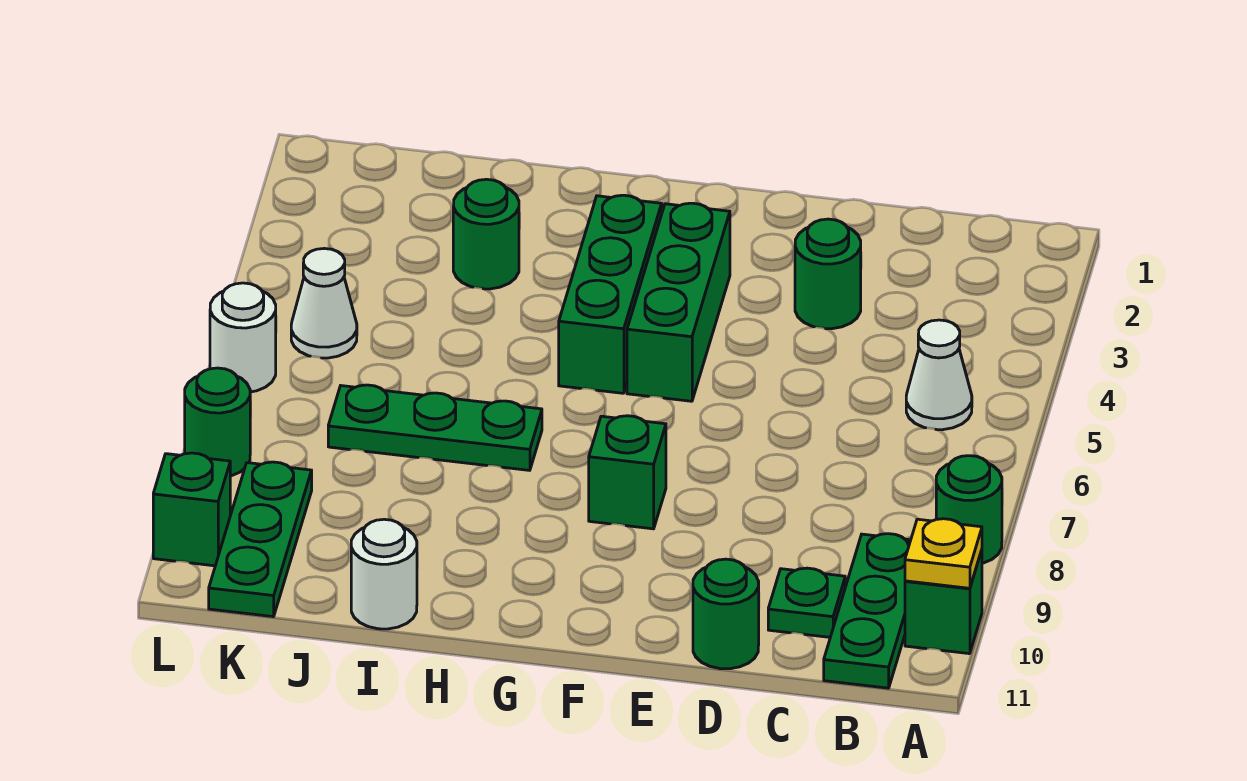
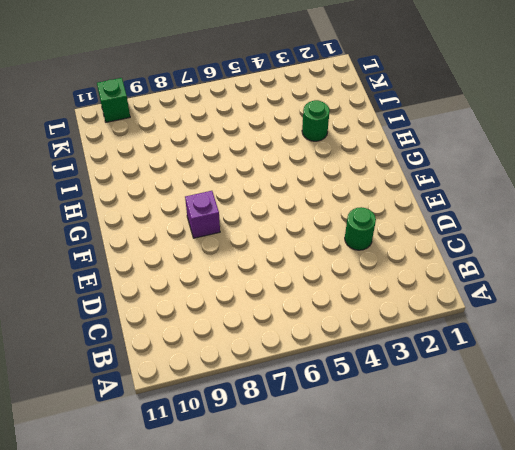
purple brick F8 level 1 -> green brick F8 level 1
none -> green round brick A8 level 1
none -> green brick A10 level 1
none -> white cone B5 level 1

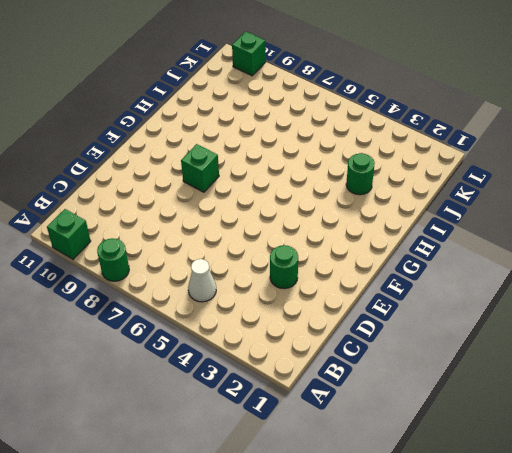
none -> green plate B9:B11 level 1
none -> green plate C10 level 1
none -> green round brick D11 level 1

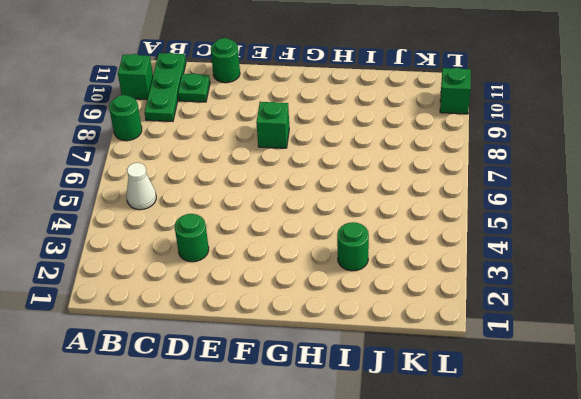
none -> green brick F3:F5 level 1
none -> green brick G3:G5 level 1
none -> green plate H7:J7 level 1

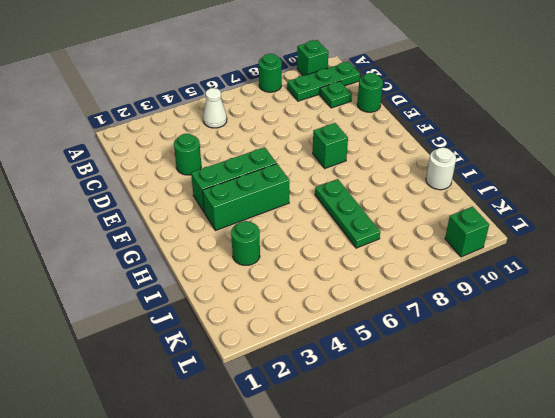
none -> white cone K5 level 1
none -> green plate K9:K11 level 1
none -> white round brick L6 level 1

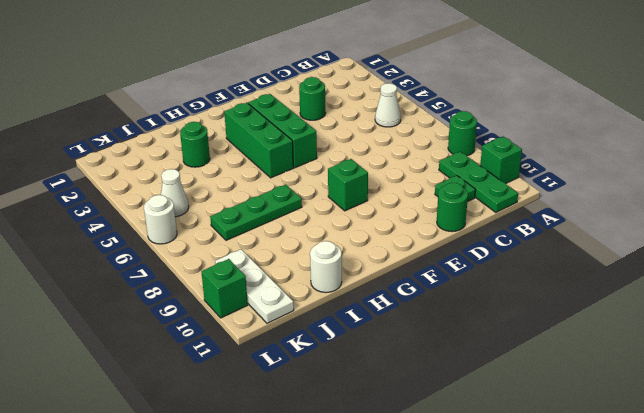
white plate K9:K11 level 1 -> green plate K9:K11 level 1
none -> green round brick L8 level 1
none -> yellow plate A10 level 2

